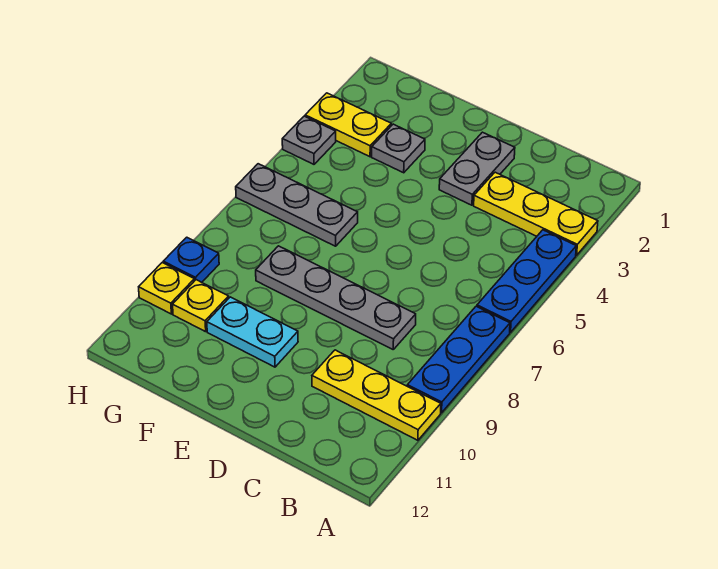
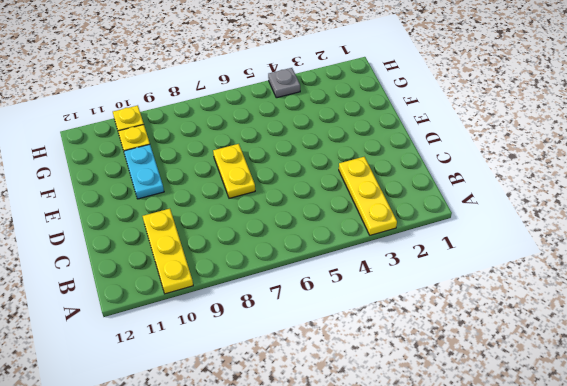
yellow plate D7:E7 level 1 -> yellow plate G3:H3 level 1
none -> blue plate A4:A6 level 1
none -> blue plate A7:A9 level 1
none -> grey plate C8:F8 level 1

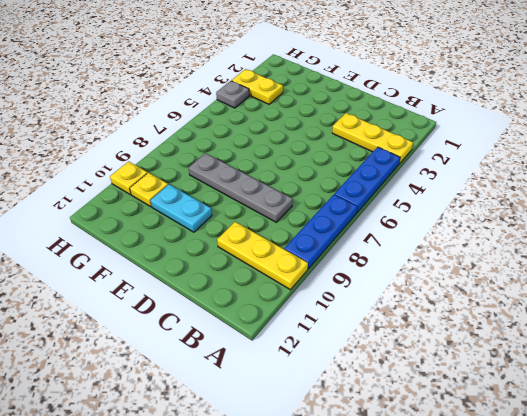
none -> grey plate D2:D3 level 1
none -> grey plate F3 level 1
none -> grey plate F6:H6 level 1

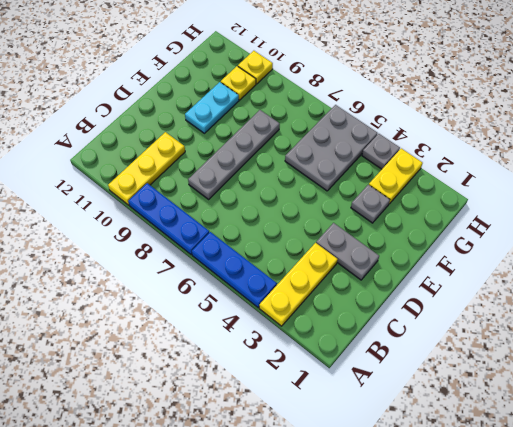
grey plate F5:H6 level 1 -> grey plate F6:H6 level 1
none -> blue plate H9 level 1

